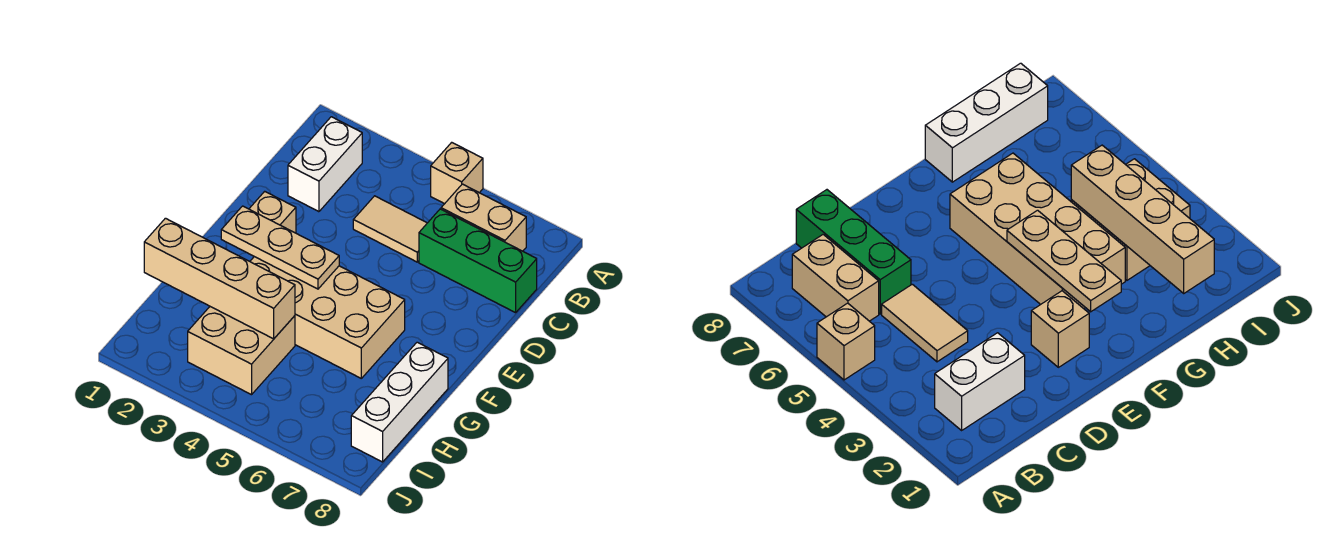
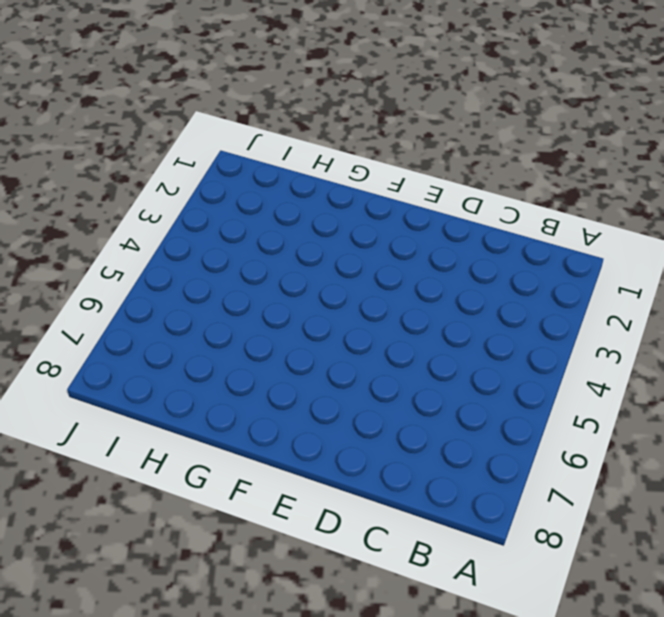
none -> tan brick A5 level 1
none -> white brick B2:C2 level 1

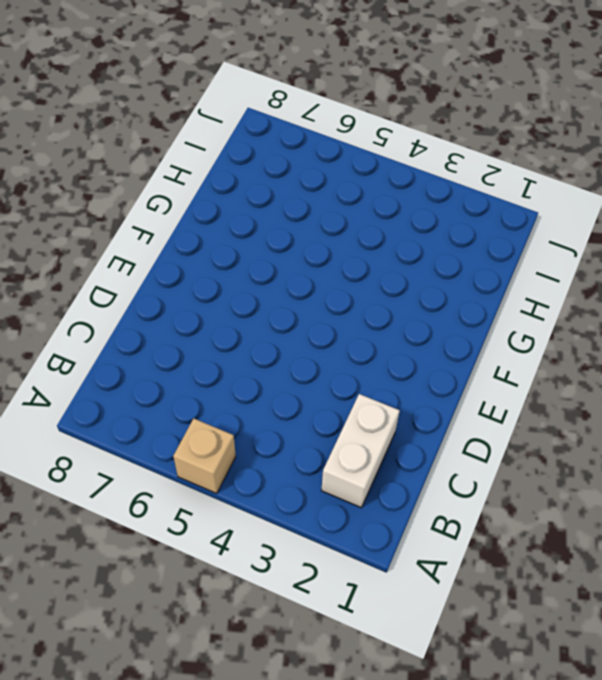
none -> tan brick B6:B7 level 1
none -> tan tile C4:C5 level 1

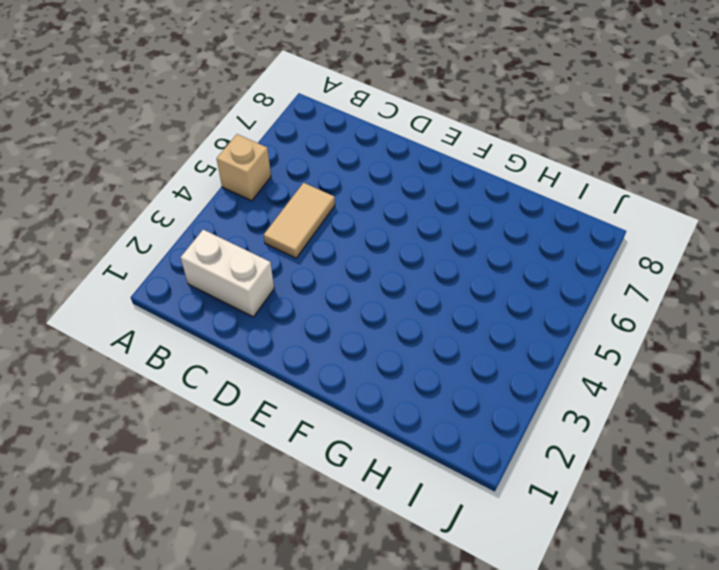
none -> tan brick B6:B7 level 1
none -> green brick C6:C8 level 1

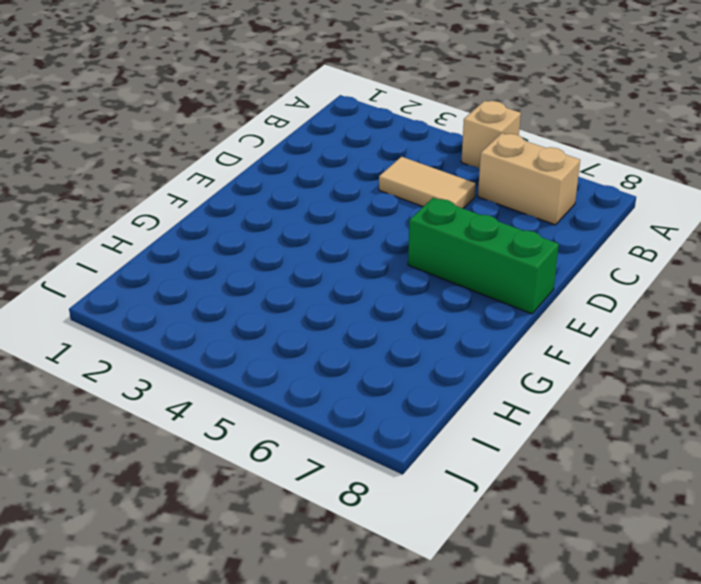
green brick E6:E8 level 1 -> green brick C6:C8 level 1
none -> white brick B2:C2 level 1
none -> tan brick E2 level 1

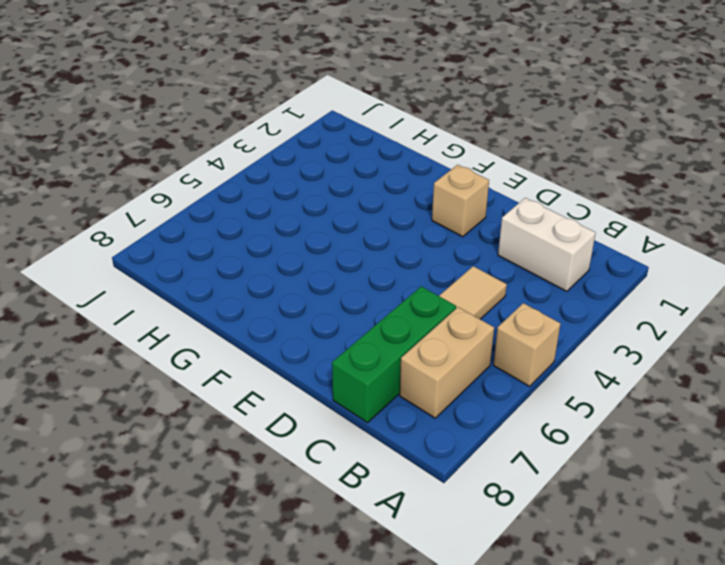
none -> tan brick F3:G6 level 1
none -> white brick G8:I8 level 1

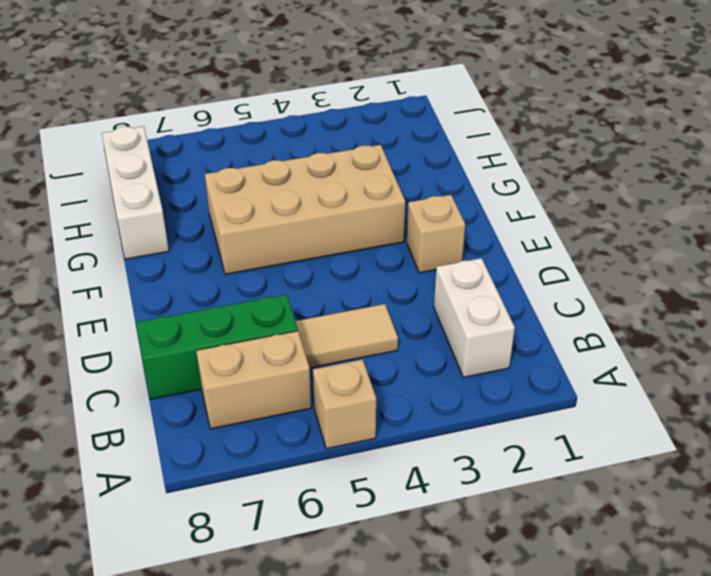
none -> tan brick H3:I4 level 1
none -> tan plate F2:F4 level 2

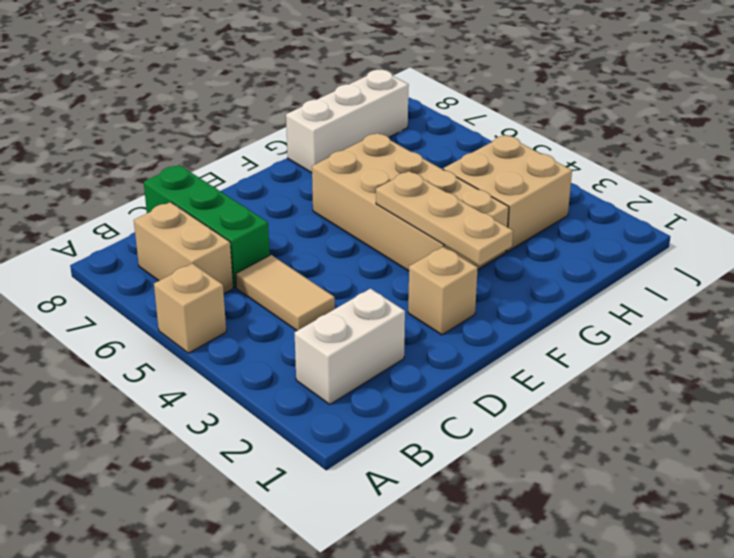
none -> tan brick H1:H4 level 2

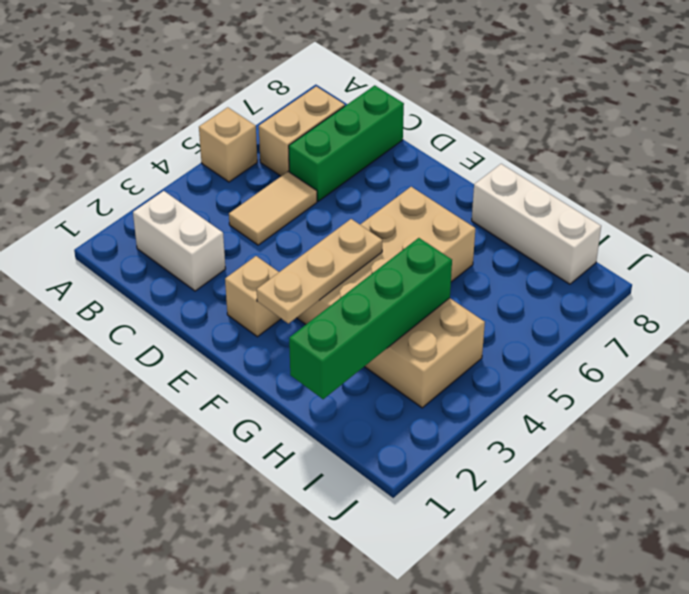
green brick H1:H4 level 2 -> tan brick H1:H4 level 2

